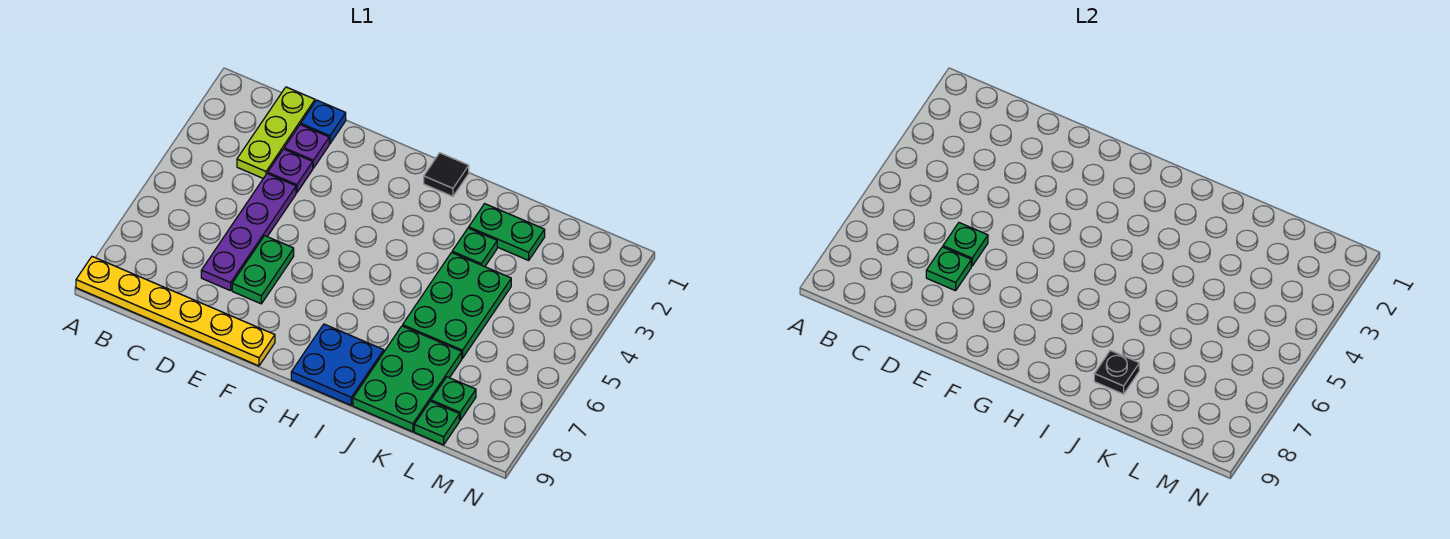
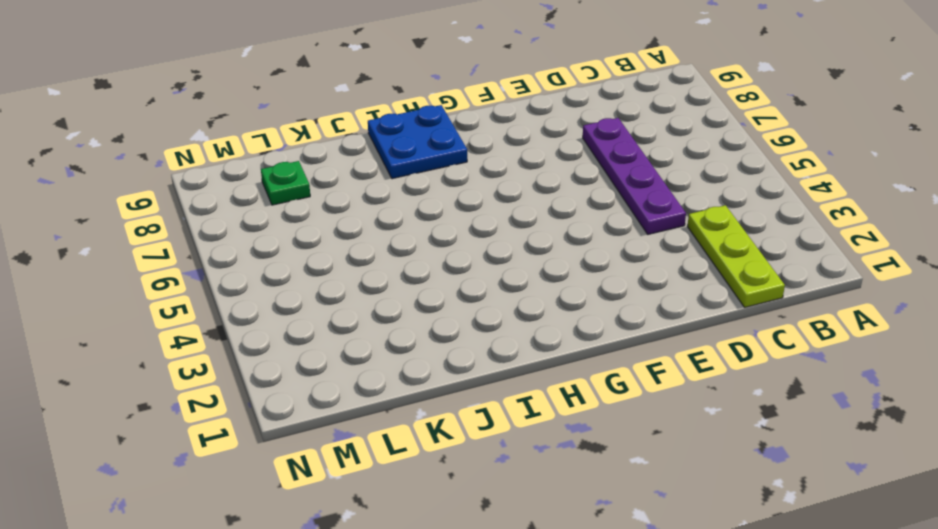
none -> yellow plate A9:F9 level 1
none -> blue plate D1 level 1
none -> purple plate D2 level 1

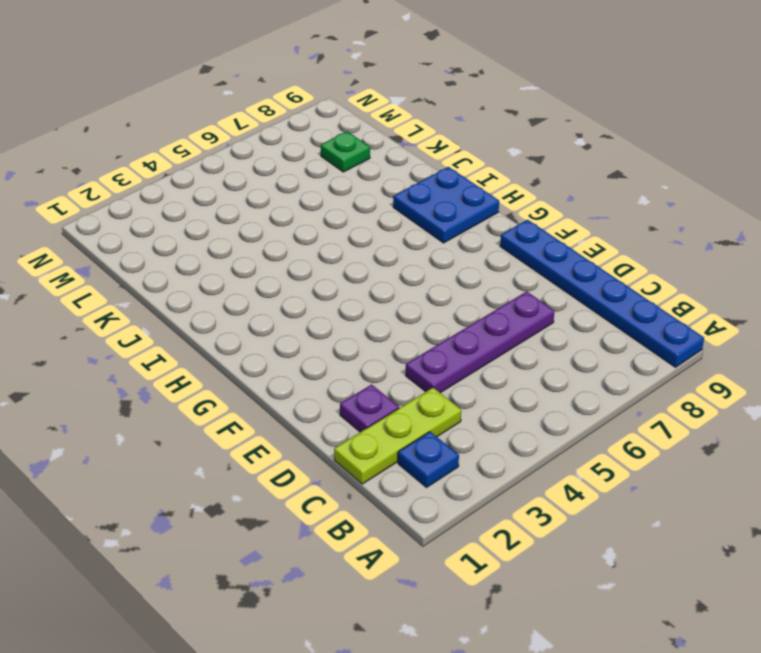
blue plate A9:F9 level 1 -> yellow plate A9:F9 level 1
blue plate B2 level 1 -> blue plate D1 level 1
none -> purple plate D3 level 1
none -> green plate E6:E7 level 1
none -> black tile H1 level 1

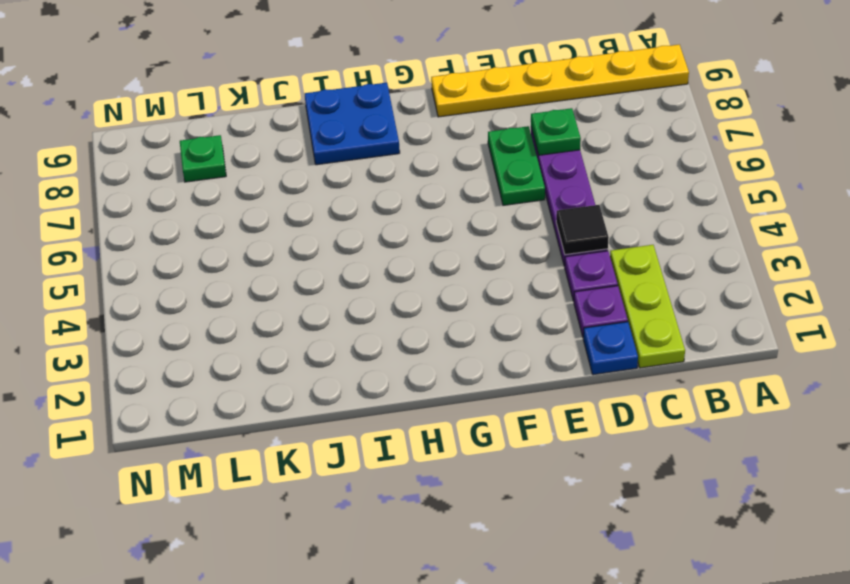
black tile D4 level 2 -> black tile H1 level 1
none -> green plate J2:K2 level 1
none -> green plate J3 level 1
none -> green plate J4:K6 level 1

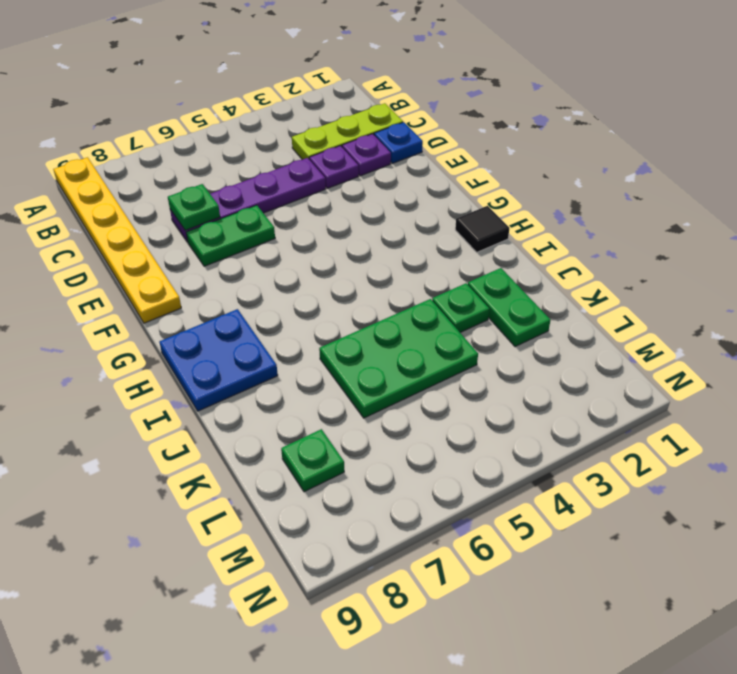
none -> green plate J7:K9 level 1
none -> green plate L9 level 1
none -> green plate D6 level 2

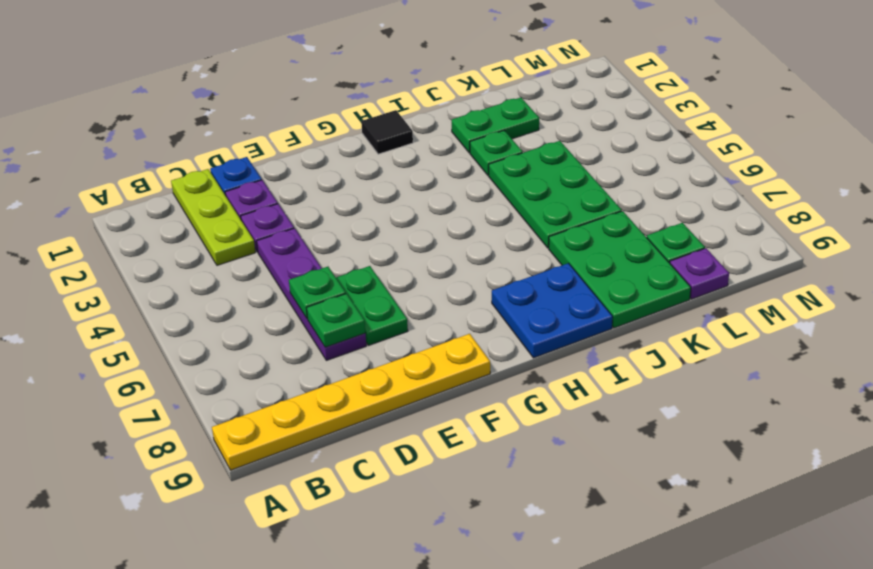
purple plate L9 level 1 -> green plate L9 level 1
none -> black plate J8 level 2

